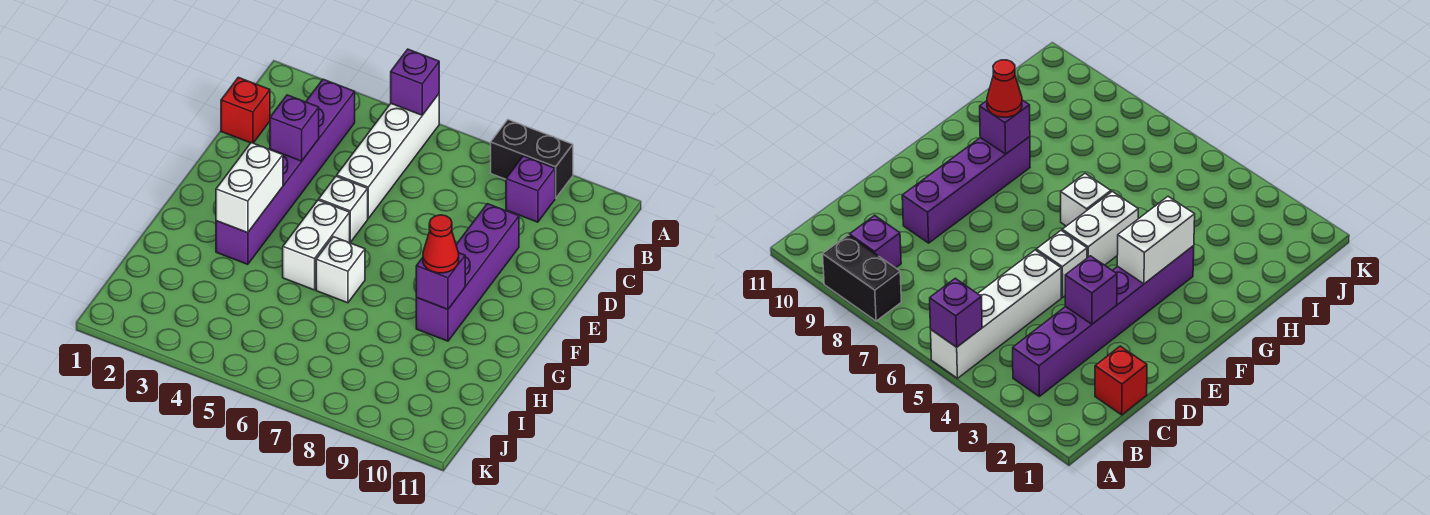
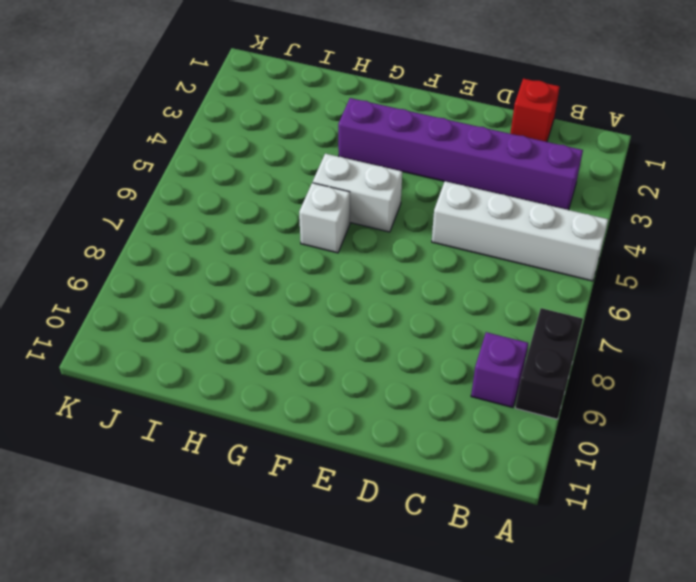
none -> purple brick D9:G9 level 1
none -> white brick E5 level 1
none -> purple brick A5 level 2

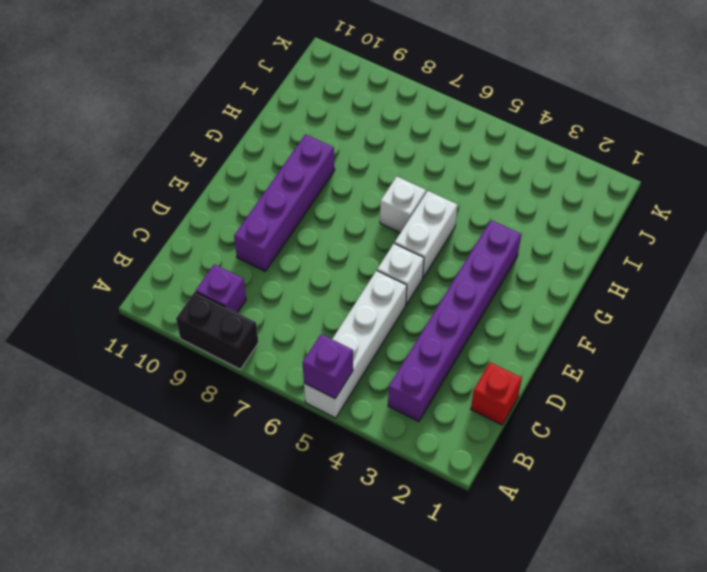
none -> purple brick D3 level 2
none -> white brick F3:G3 level 2
none -> purple brick G9 level 2

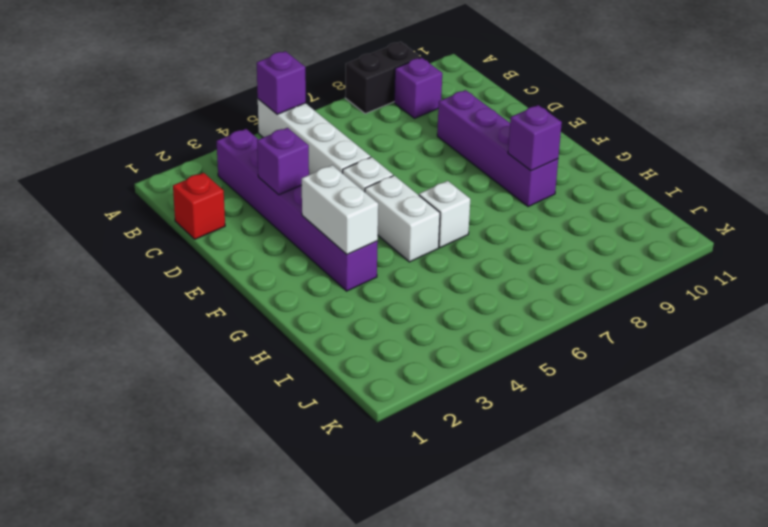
none -> red cone G9 level 3

